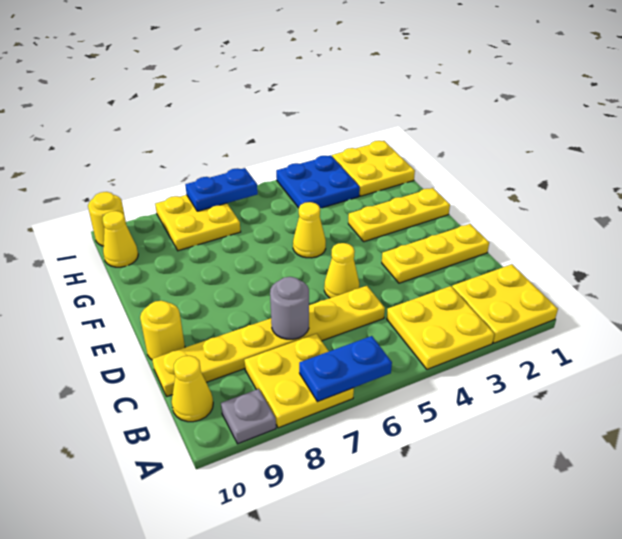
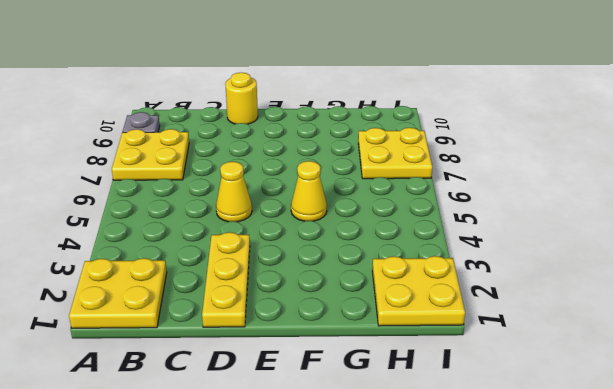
none -> yellow plate A3:B4 level 1
none -> yellow cone B10 level 1
none -> yellow plate C5:C10 level 1

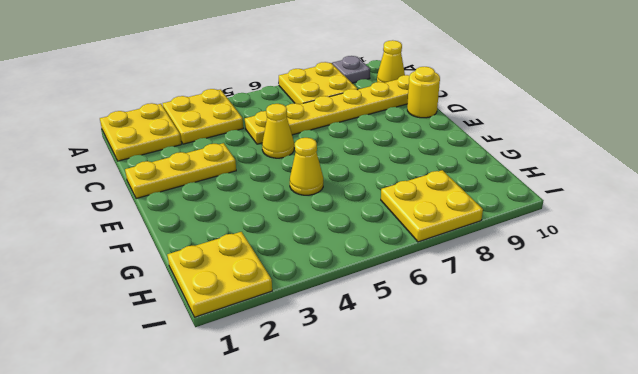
none -> yellow plate F1:F3 level 1
none -> blue plate H3:I4 level 1
none -> yellow cone H10 level 1

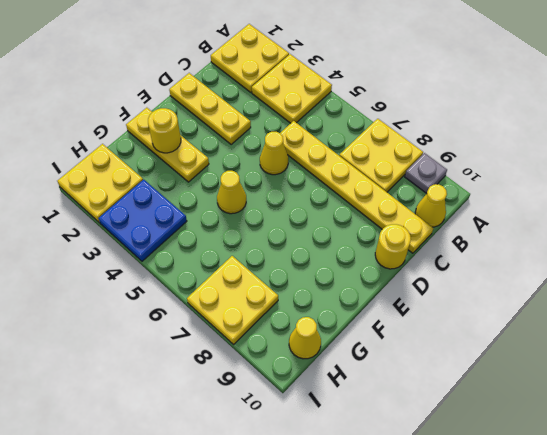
yellow round brick F2 level 2 -> yellow round brick I10 level 1
none -> blue plate A6:A7 level 2
none -> grey round brick C7 level 2
none -> blue plate I6:I7 level 2

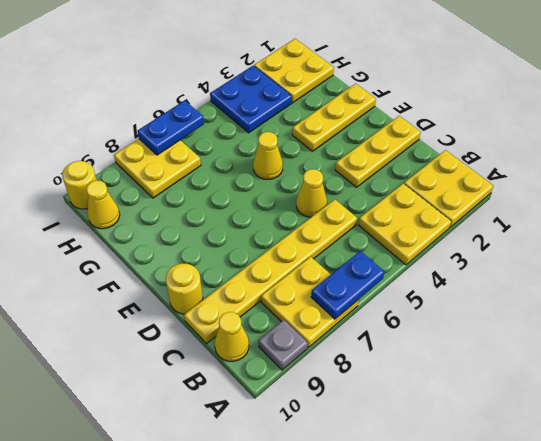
none -> grey round brick C7 level 2

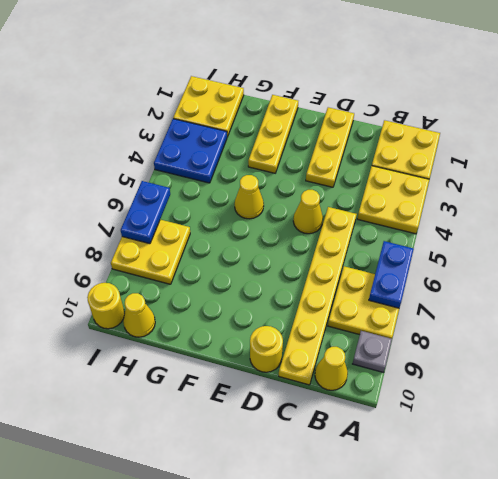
none -> grey round brick C7 level 2

